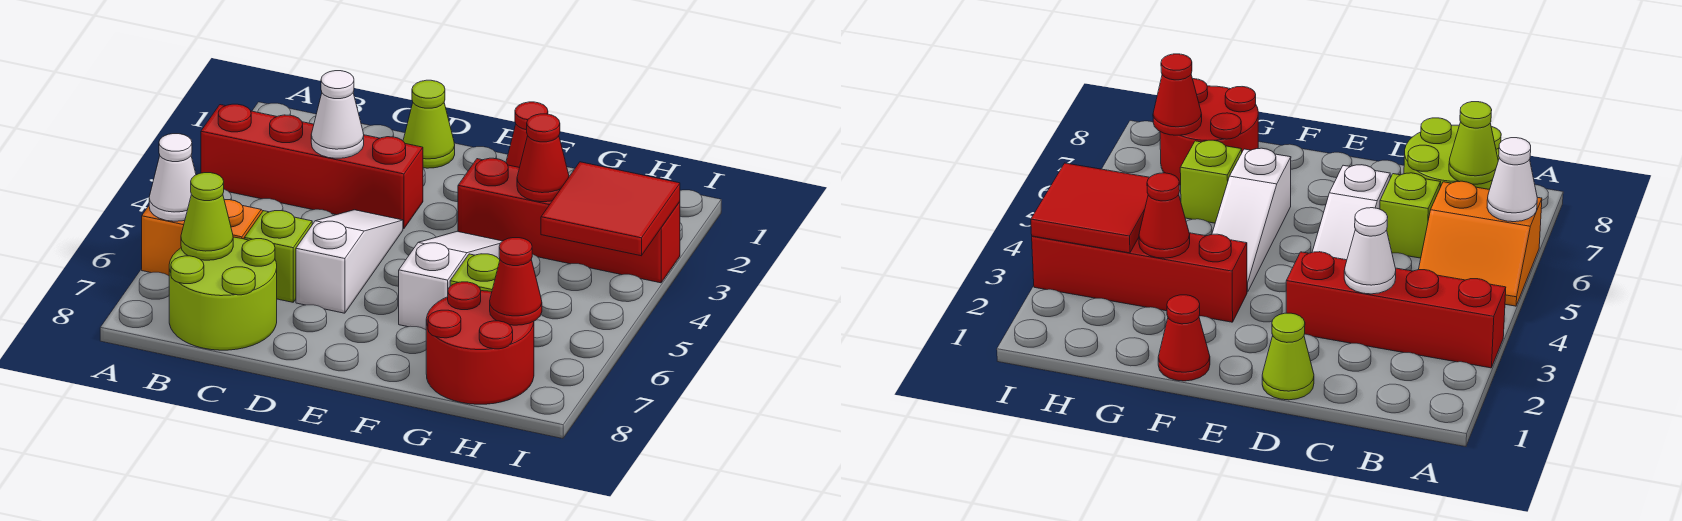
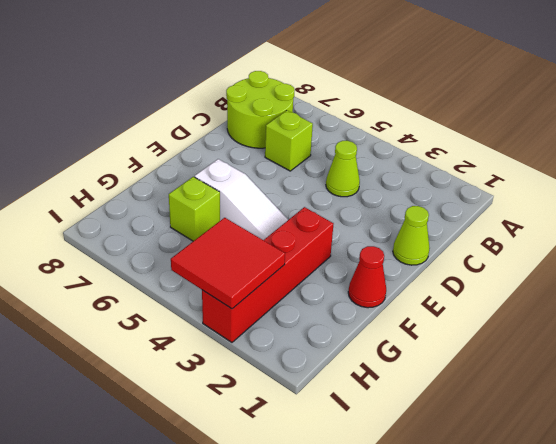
lime cone C4 level 1 -> lime cone B7 level 2
none -> red brick A3:D3 level 1
none -> orange slope A5:B6 level 1 top 6
none -> white slope D4:D6 level 1 top 6

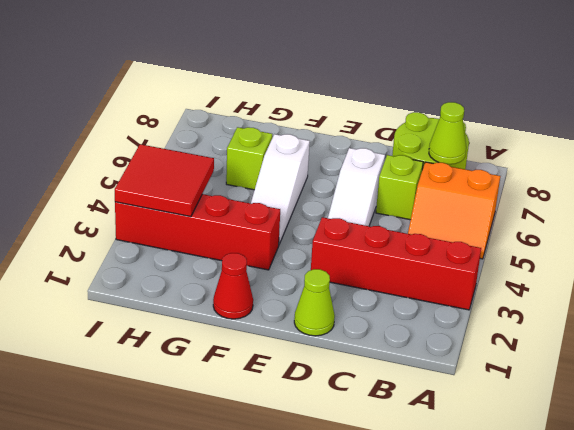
none -> red round brick G7:H8 level 1
none -> white cone A6 level 2
none -> white cone C3 level 2

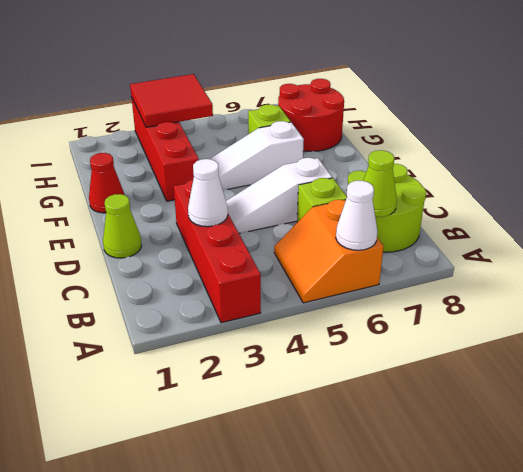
none -> red cone G3 level 2
none -> red cone H7 level 2

